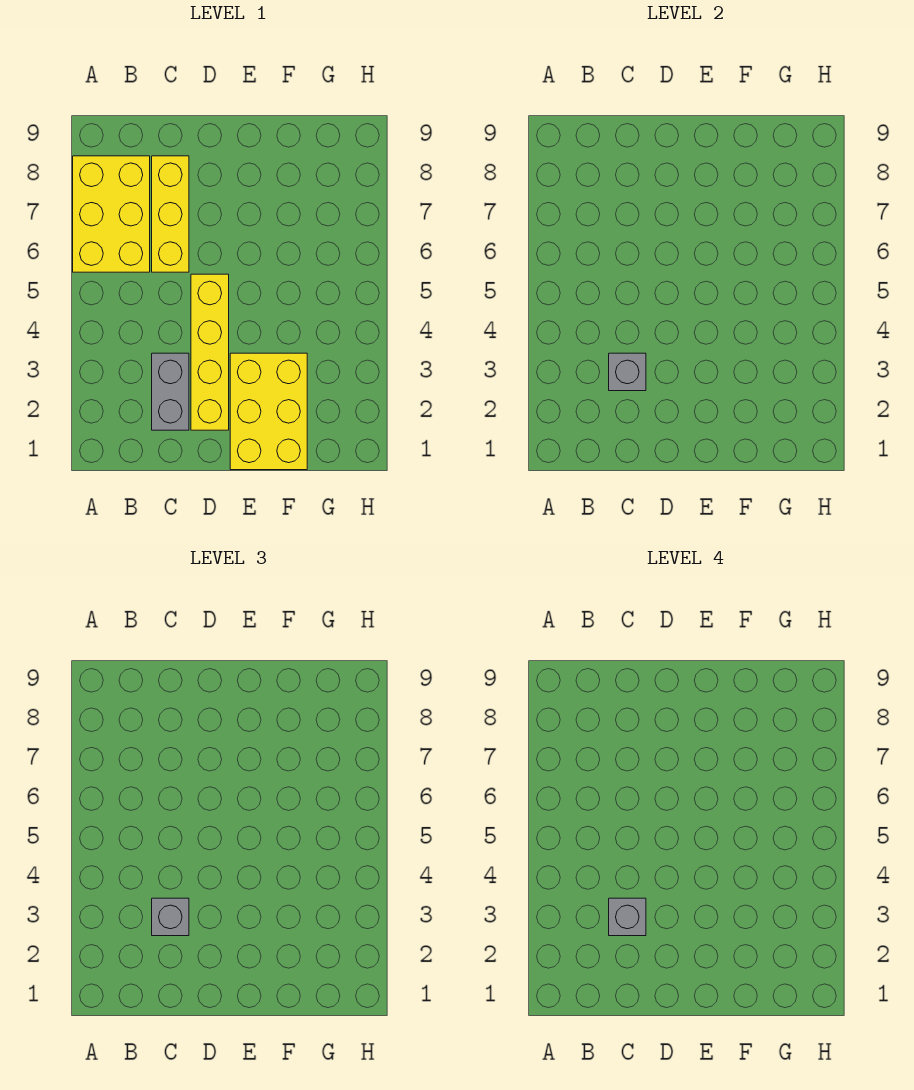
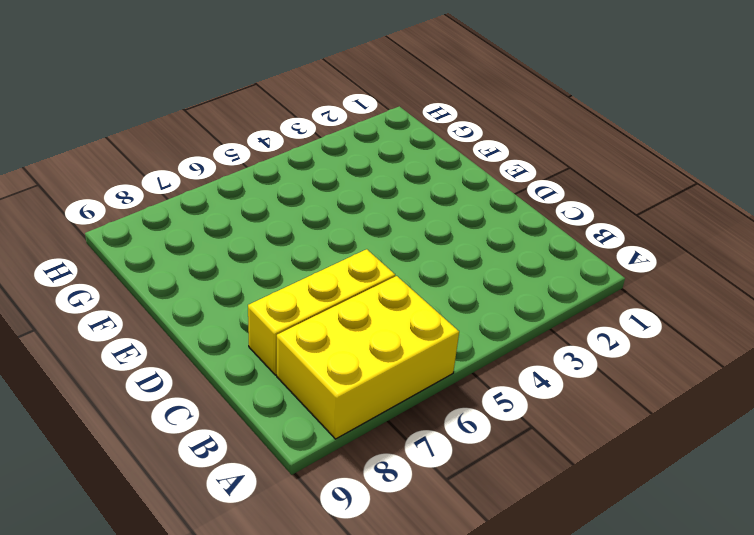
none -> grey brick C2:C3 level 1
none -> yellow brick D2:D5 level 1

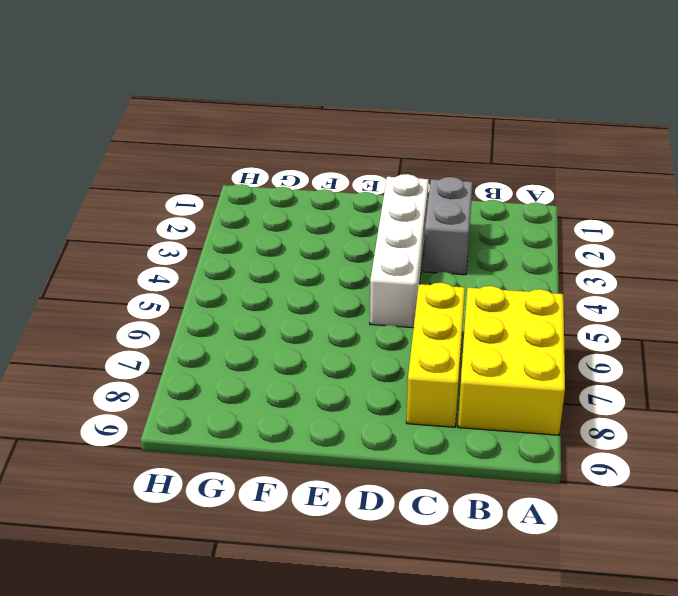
white brick D2:D5 level 1 -> yellow brick D2:D5 level 1
none -> yellow brick E1:F3 level 1
none -> grey brick C3 level 2

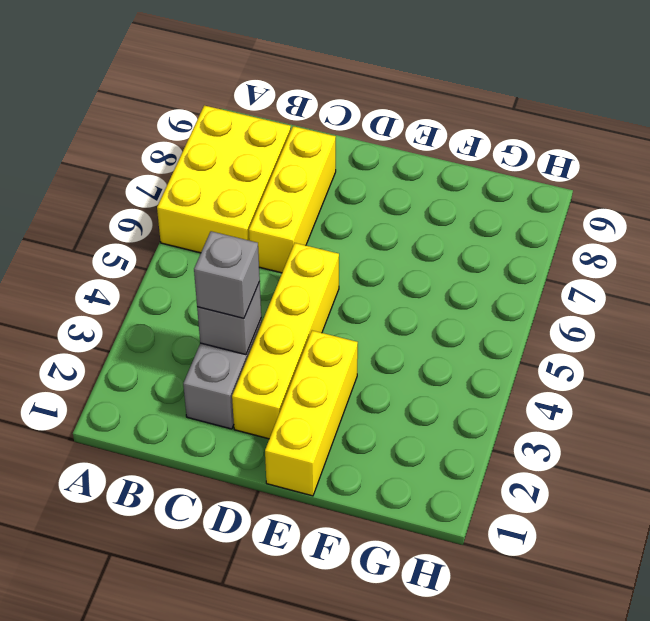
yellow brick E1:E3 level 1 -> yellow brick E1:F3 level 1
none -> grey brick C3 level 4

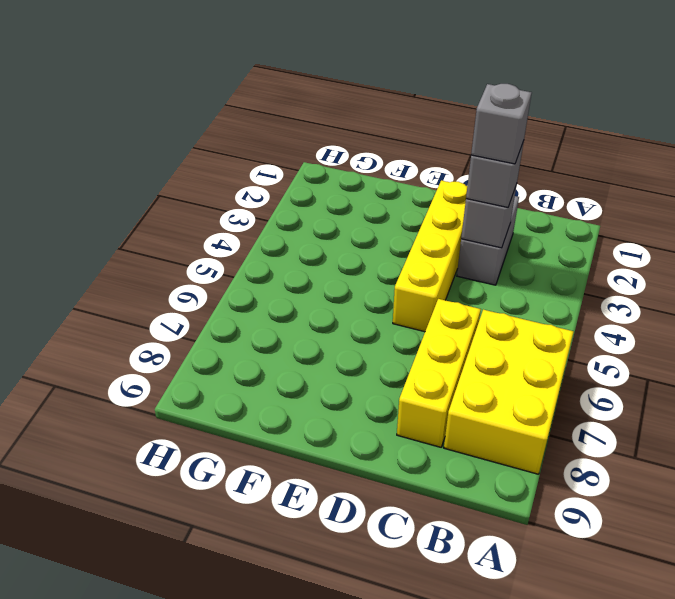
none -> yellow brick E1:F3 level 1

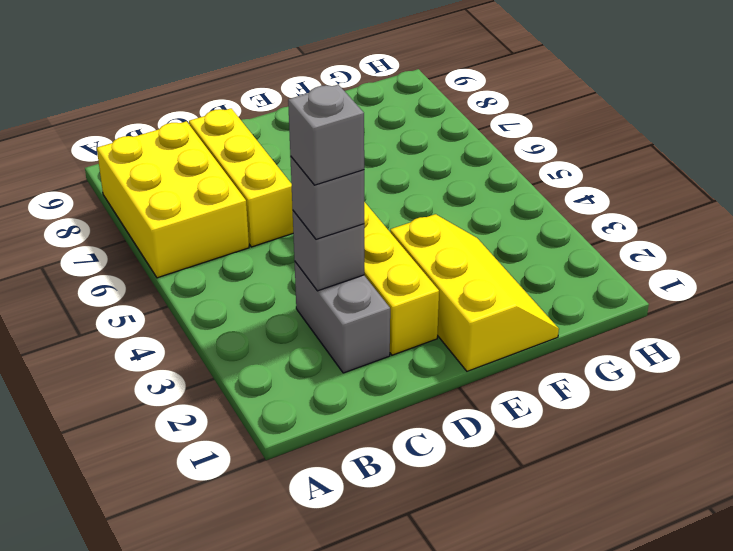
yellow slope E1:F3 level 1 top E -> yellow brick E1:F3 level 1

